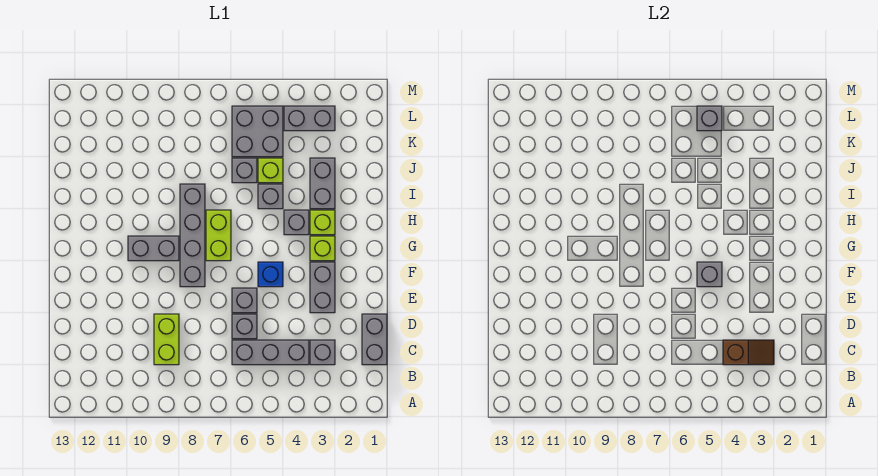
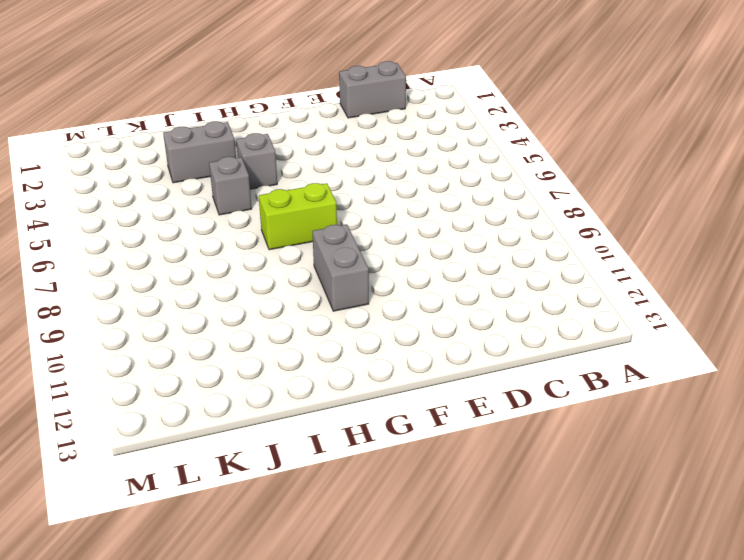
none -> grey brick C3 level 1
none -> grey brick C4:C6 level 1
none -> lime brick C9:D9 level 1

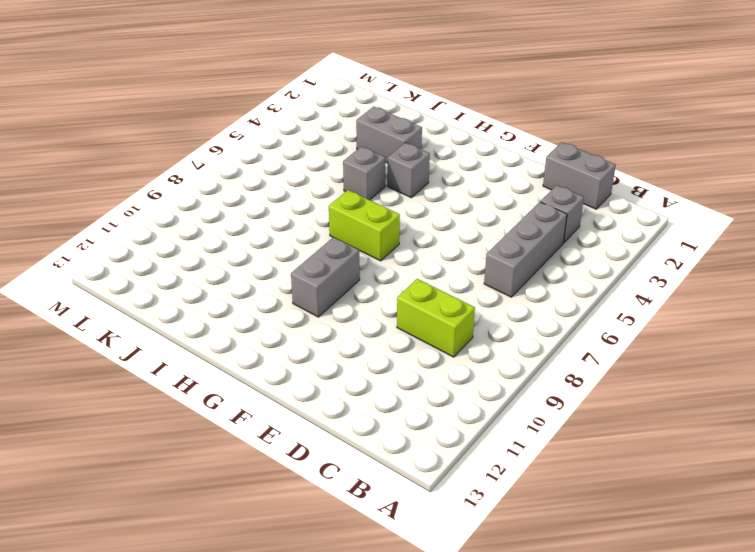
none -> grey brick D6 level 1
none -> grey brick E3:F3 level 1
none -> grey brick E6 level 1

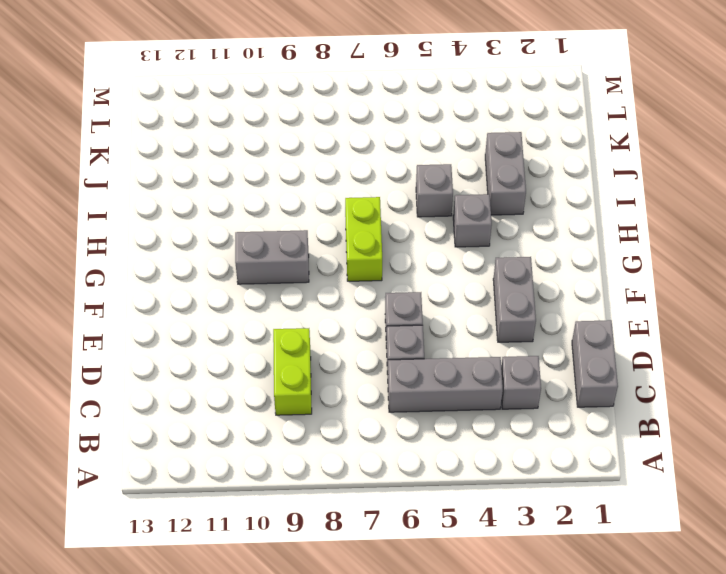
none -> blue brick F5 level 1
none -> grey brick F8:I8 level 1
none -> lime brick G3 level 1

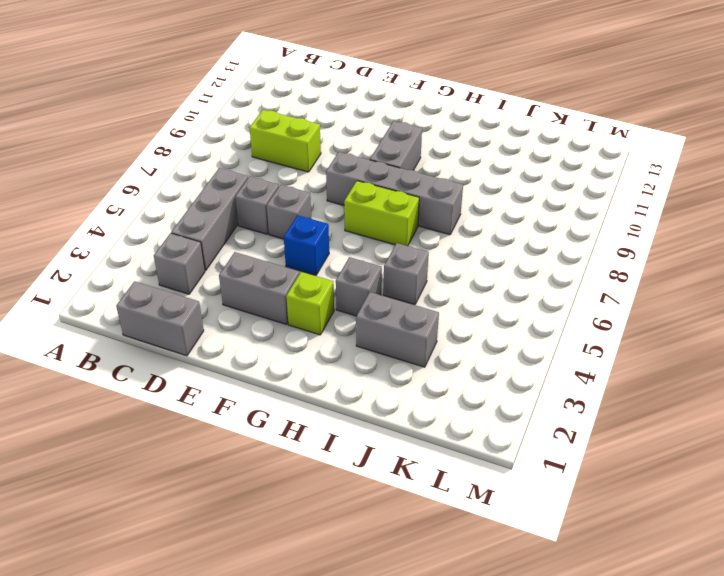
none -> lime brick H3 level 1
none -> lime brick J5 level 1
none -> grey brick J6 level 1

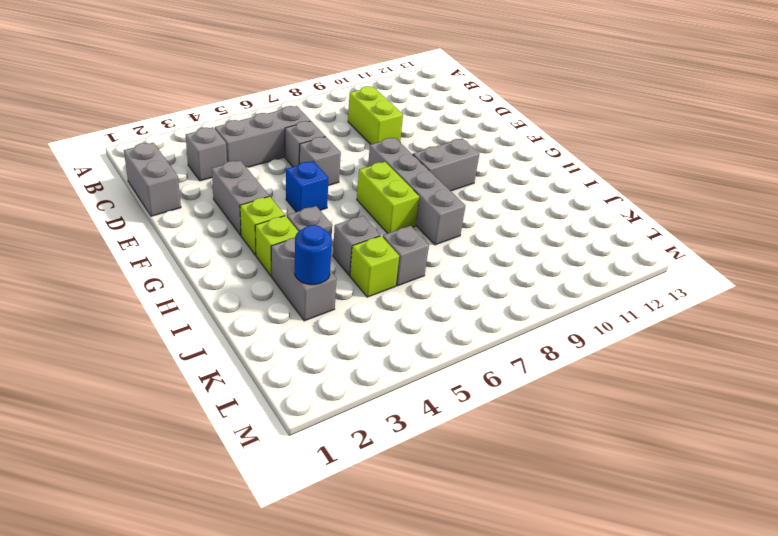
blue round brick J3 level 2 -> none
none -> grey brick K5:L6 level 1
none -> grey brick L3:L4 level 1
none -> brown slope C3:C4 level 2 top 4

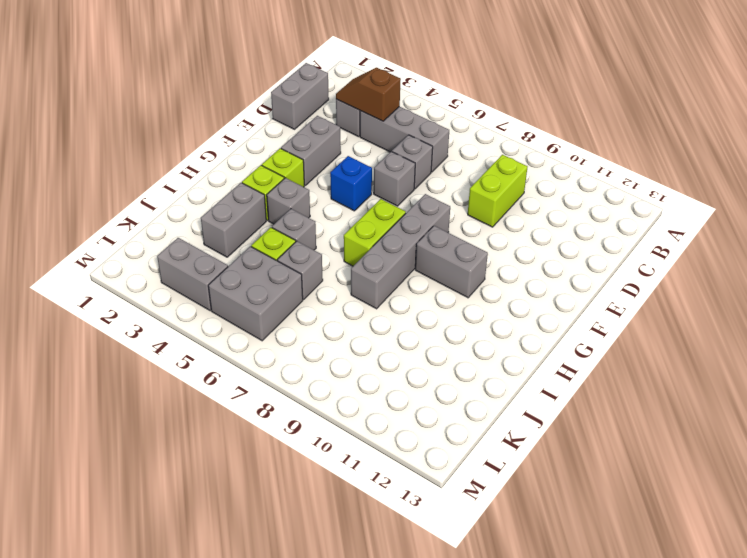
none -> grey brick F5 level 2
none -> grey brick L5 level 2

